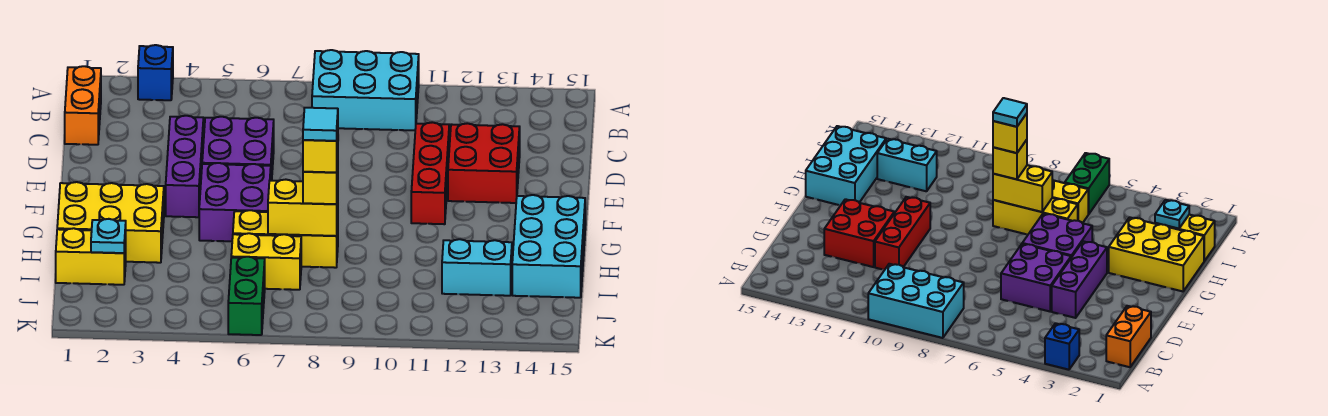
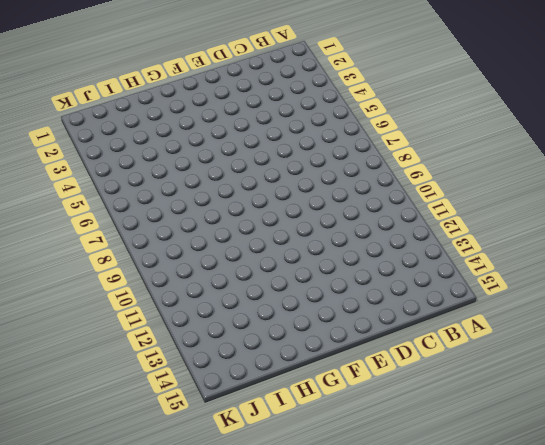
none -> blue brick A3 level 1
none -> cyan brick A8:B10 level 1
none -> orange brick B1:C1 level 1

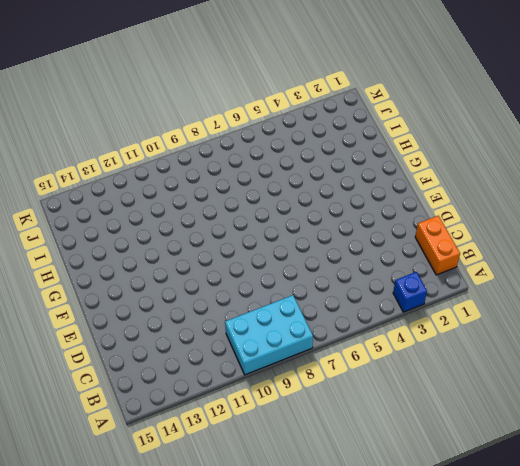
none -> purple brick D4:F4 level 1
none -> purple brick D5:E6 level 1
none -> red brick D11:F11 level 1

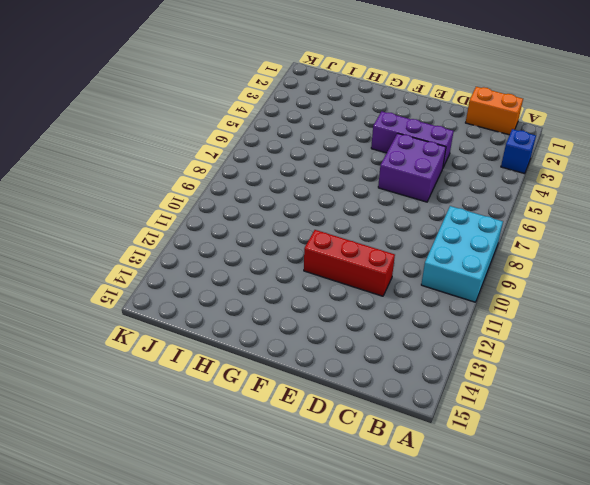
none -> red brick D12:E13 level 1
none -> purple brick F5:G6 level 1
none -> yellow brick G1:H3 level 1

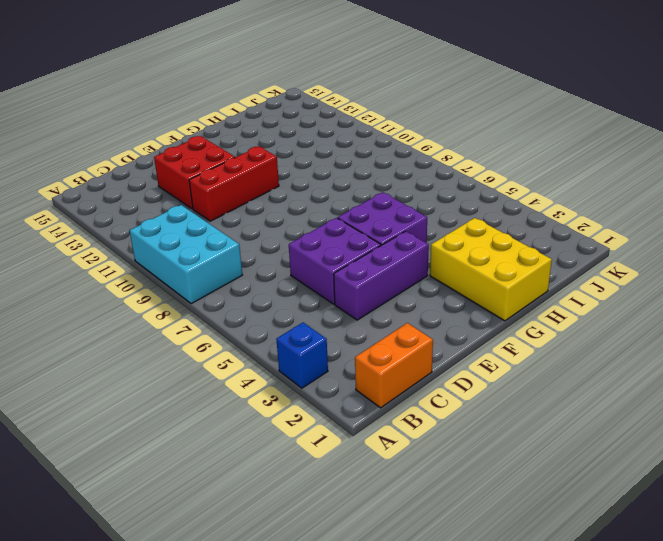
none -> cyan brick G14:I15 level 1
none -> yellow brick H6:H8 level 1
none -> yellow brick I1:I2 level 1

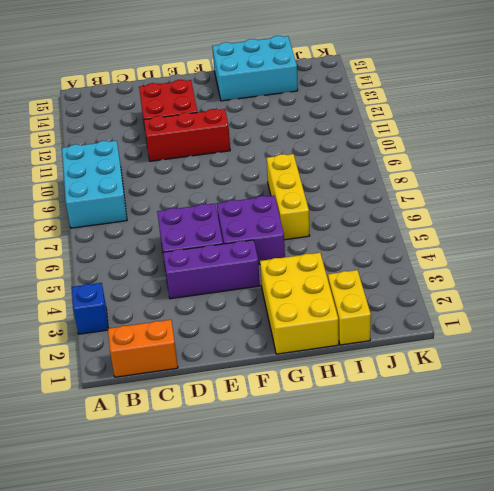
none -> yellow brick I6:I7 level 1
none -> cyan brick I12:I13 level 1
none -> green brick J6:K6 level 1

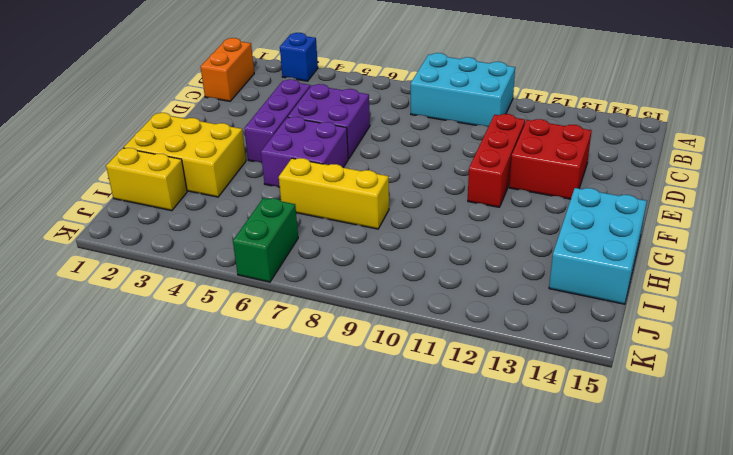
none -> yellow brick I6:I7 level 1
none -> cyan brick I12:I13 level 1
none -> yellow brick H7:H8 level 2

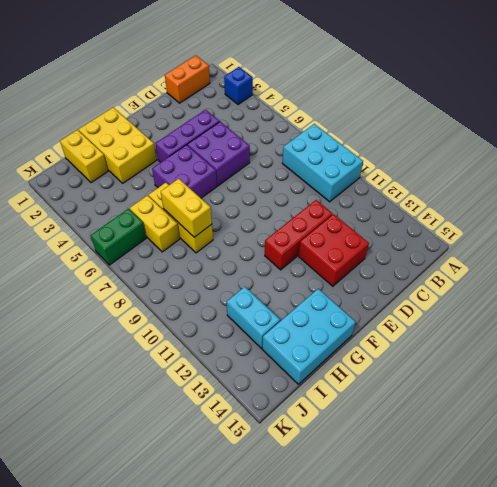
none -> cyan plate I2 level 2
none -> yellow brick H8 level 3
none -> yellow brick H8 level 4

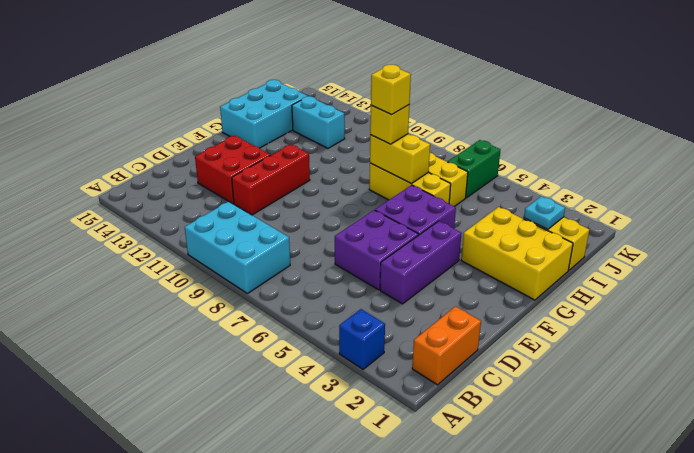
none -> cyan tile H8 level 5

